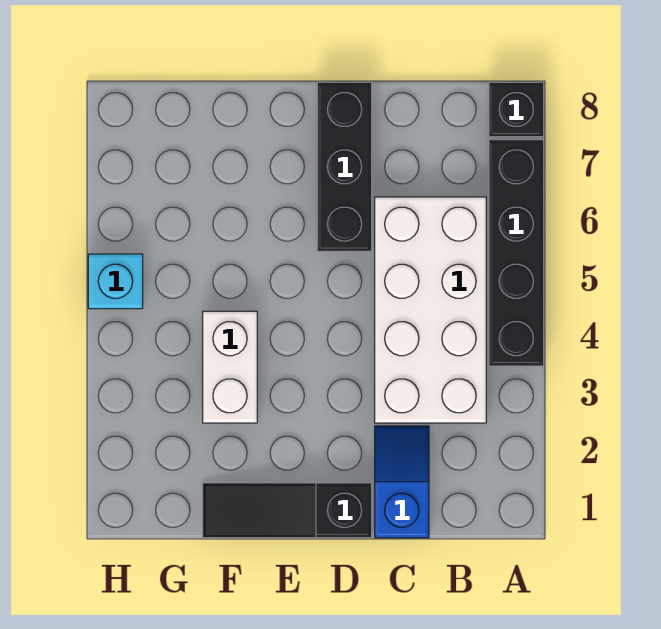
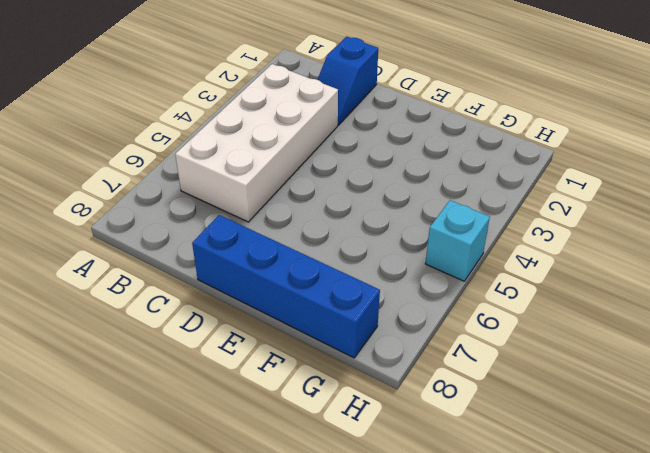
blue brick D8:G8 level 1 -> black brick D6:D8 level 1
none -> black brick A4:A7 level 1
none -> black brick A8 level 1

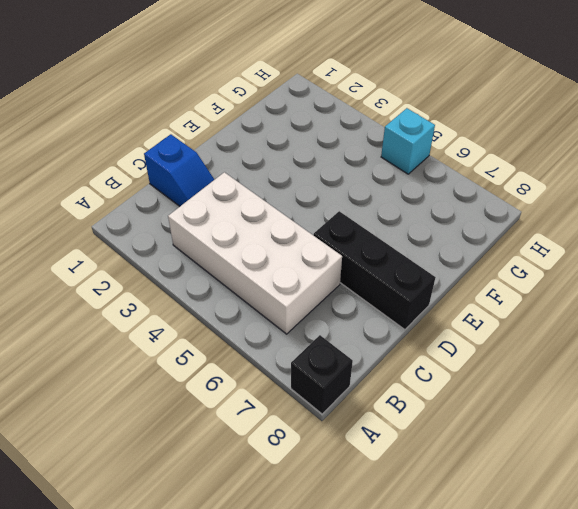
none -> black brick A4:A7 level 1
none -> black slope D1:F1 level 1 top D

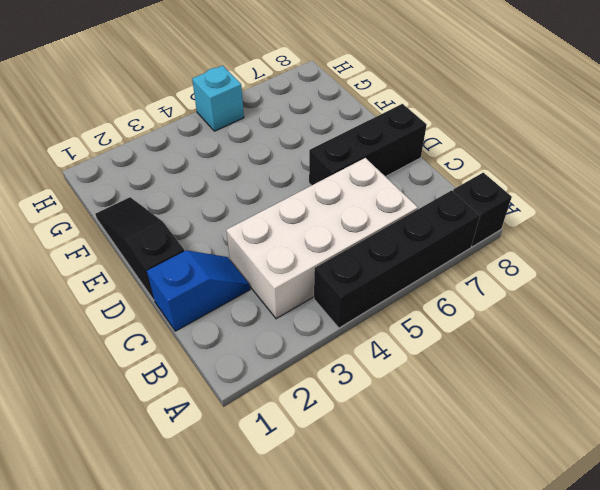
none -> white brick F3:F4 level 1

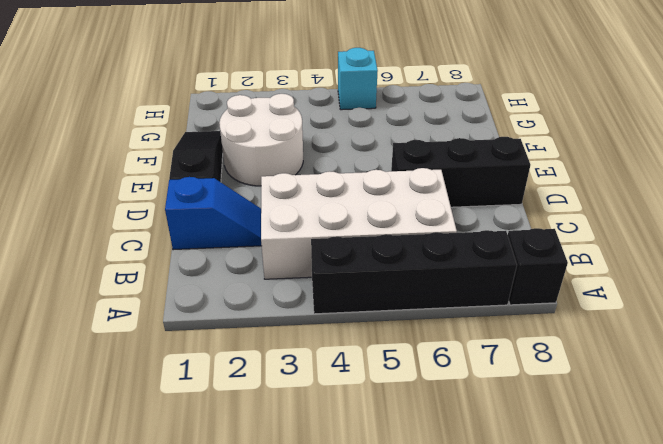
white round brick E2:F3 level 1 -> white brick F3:F4 level 1

